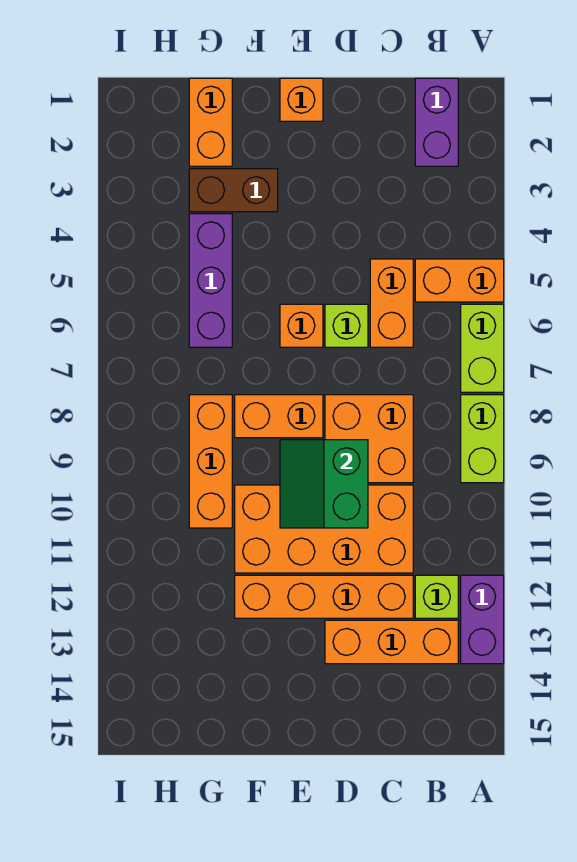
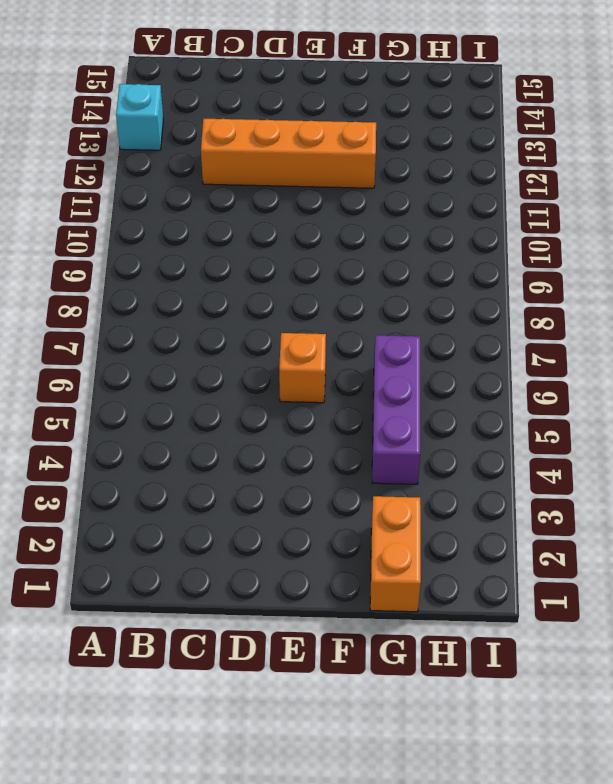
cyan brick A13 level 1 -> purple brick A12:A13 level 1
none -> orange brick A5:B5 level 1
none -> lime brick A6:A7 level 1
none -> lime brick A8:A9 level 1

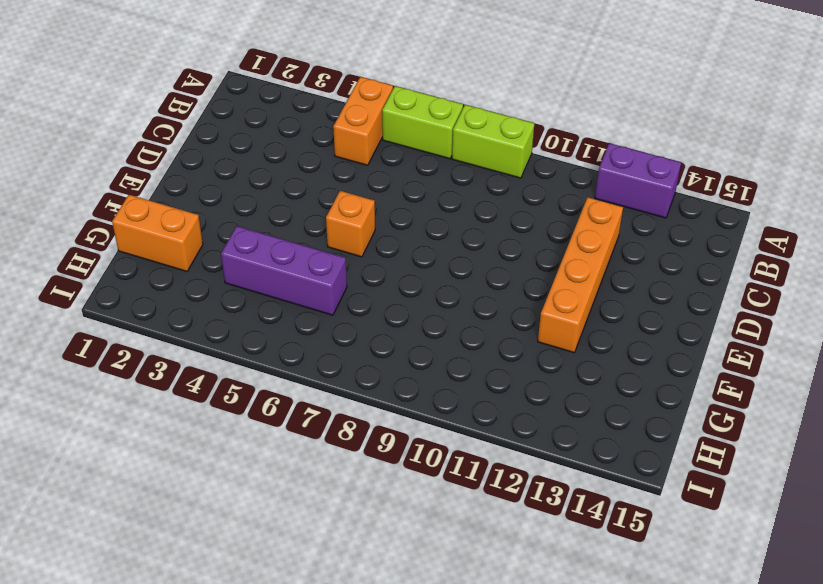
none -> purple brick B1:B2 level 1
none -> lime brick B12 level 1
none -> orange brick B13:D13 level 1

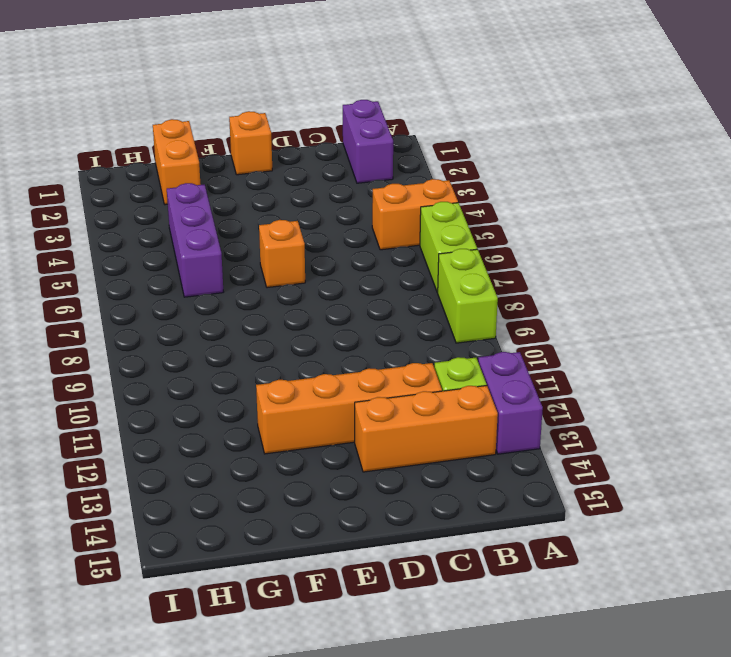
none -> orange brick C5:C6 level 1
none -> orange brick C8:D9 level 1
none -> orange brick C10:F11 level 1

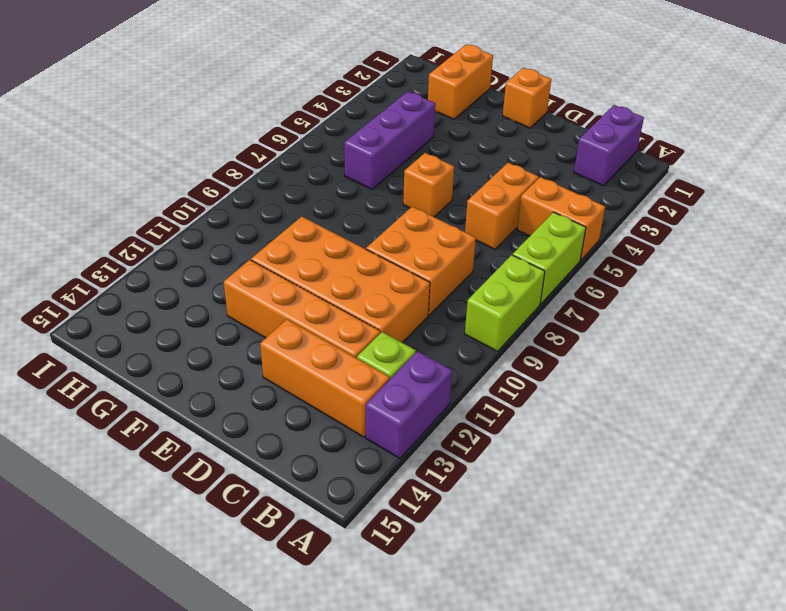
none -> lime brick D6 level 1
none -> orange brick E8:F8 level 1
none -> brown brick F3:G3 level 1

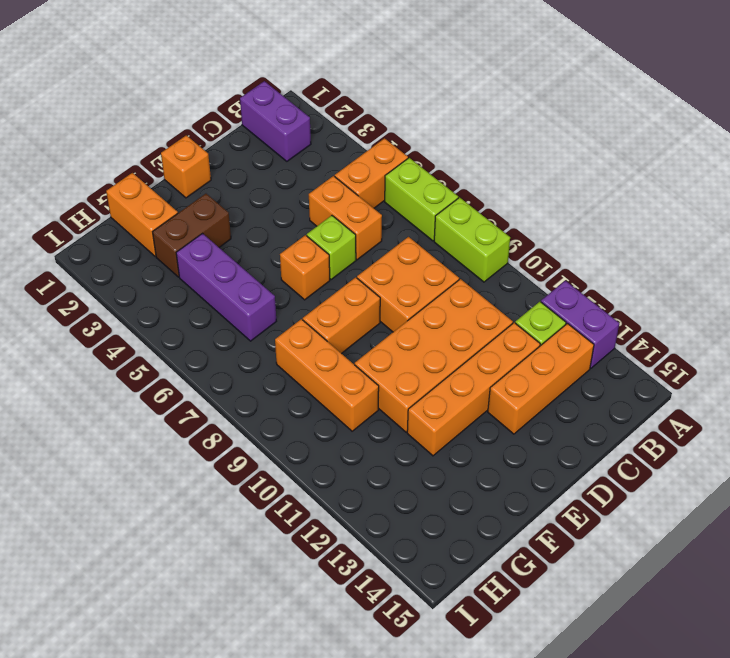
none -> green slope D9:E10 level 2 top D

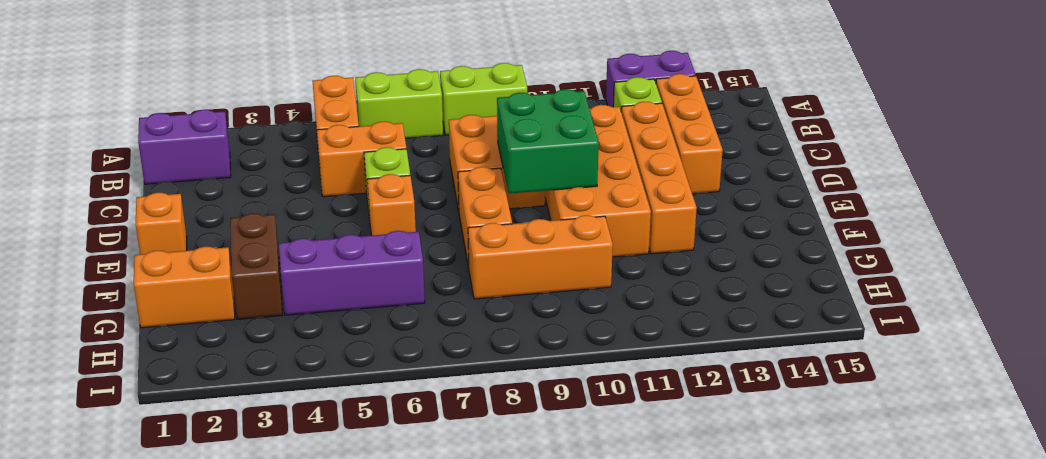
green brick D9:E10 level 2 -> green slope D9:E10 level 2 top D

